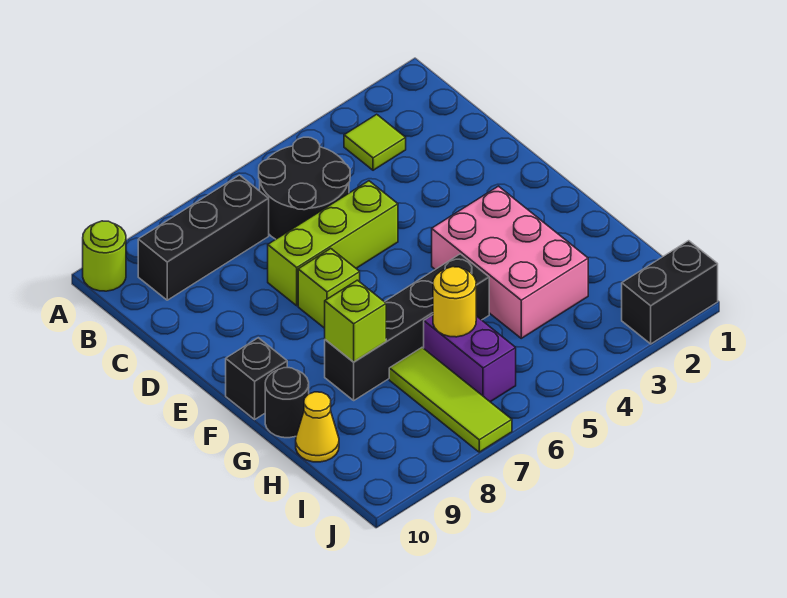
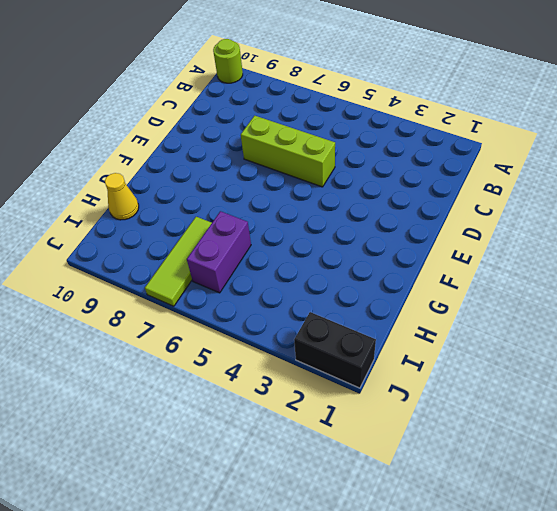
none -> lime tile B3 level 1
none -> black round brick B5:C6 level 1
none -> black brick B7:B9 level 1

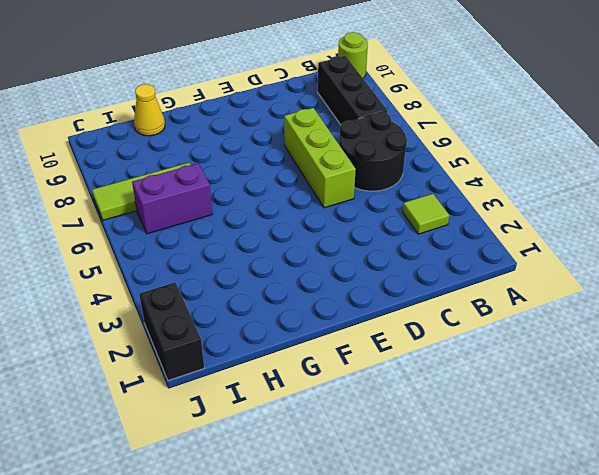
none -> lime brick E7 level 1
none -> pink brick F3:H4 level 1
none -> black brick F10 level 1

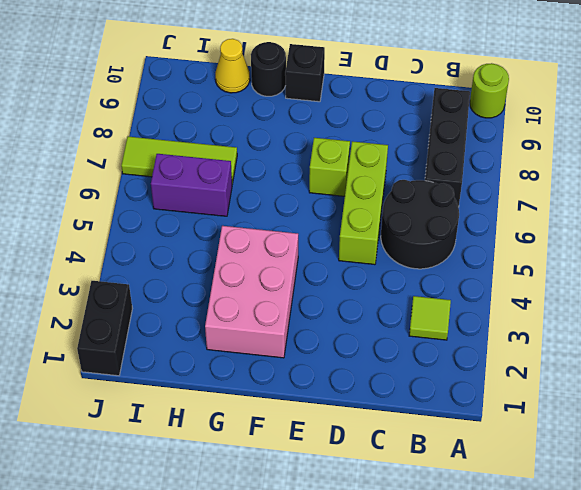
pink brick F2:G4 level 1 -> pink brick F3:H4 level 1
none -> black brick G5:G8 level 1
none -> lime brick G8 level 2
none -> yellow round brick H6 level 2

